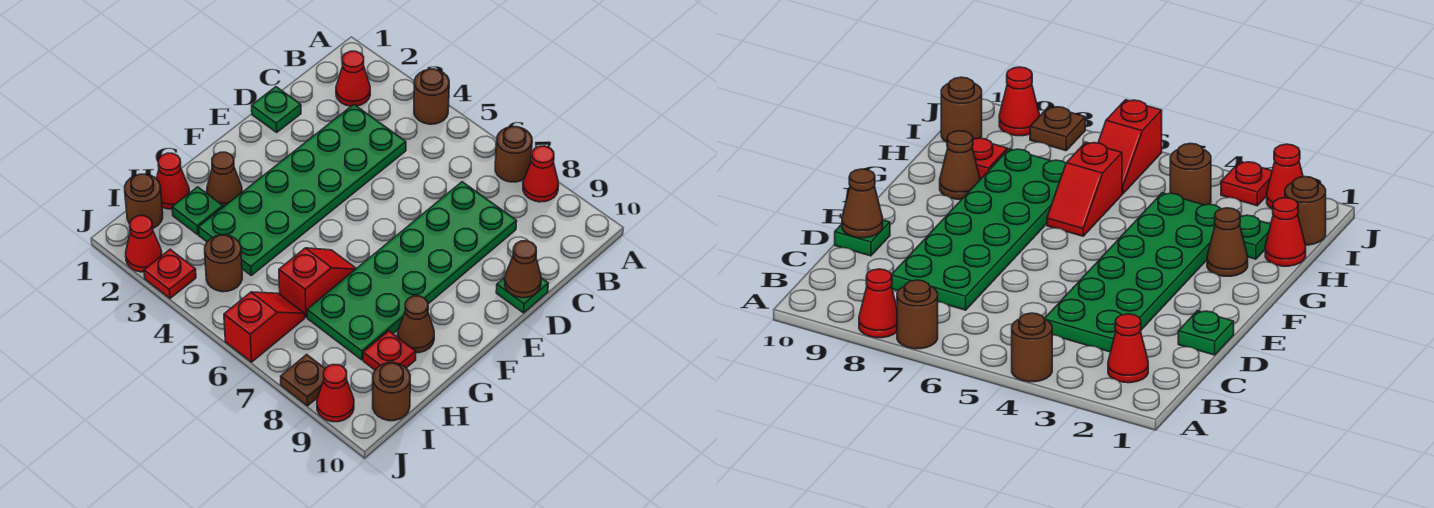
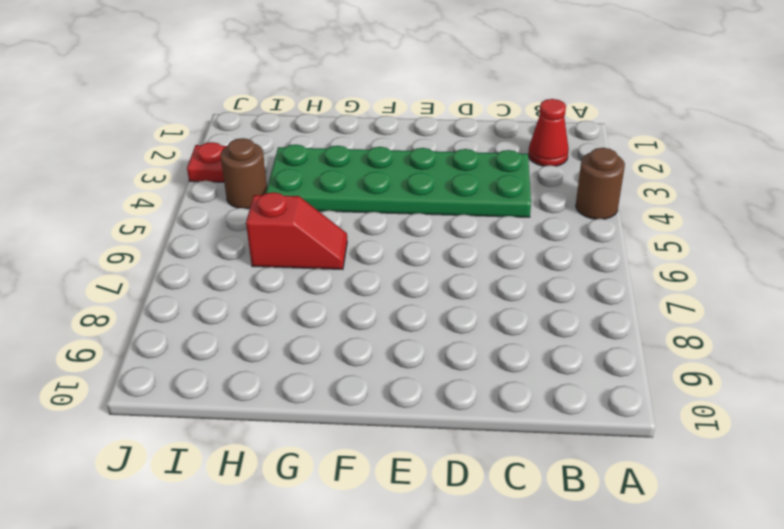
none -> brown round brick A7 level 1
none -> red cone A8 level 1
none -> green plate C7:H8 level 1

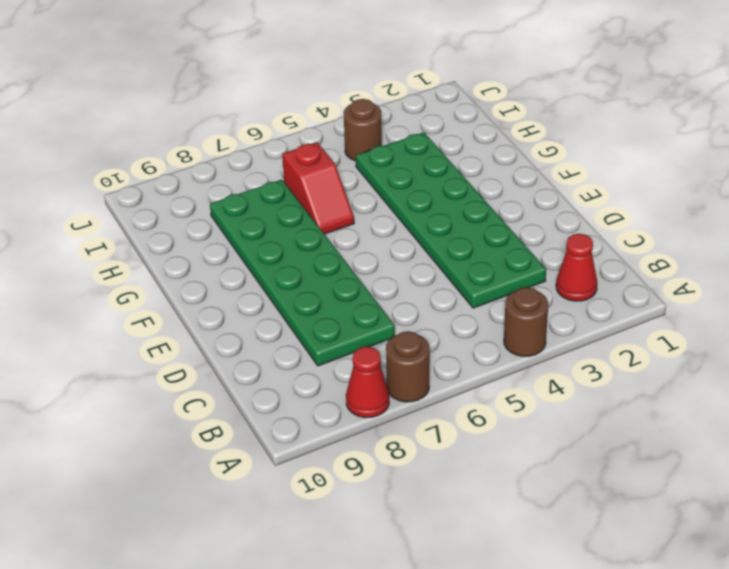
none -> green plate D1 level 1
none -> green plate D10 level 1
none -> brown cone G2 level 1

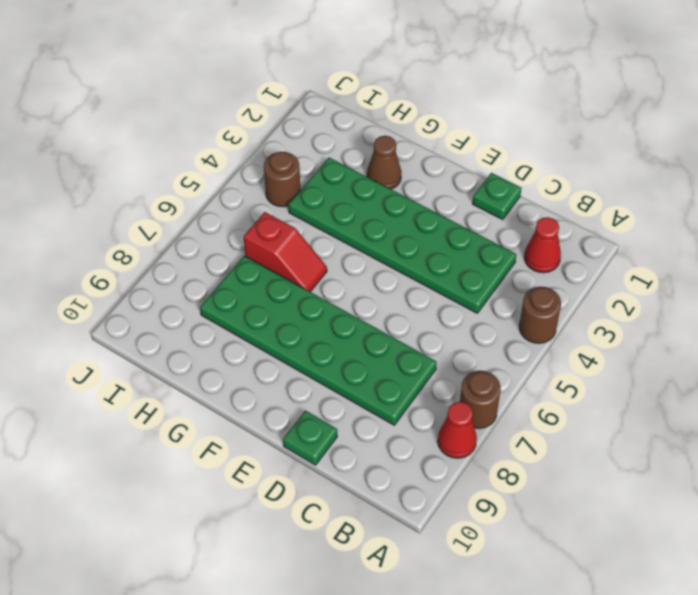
none -> brown cone G9 level 1
none -> red cone H1 level 1
none -> green plate H2 level 1

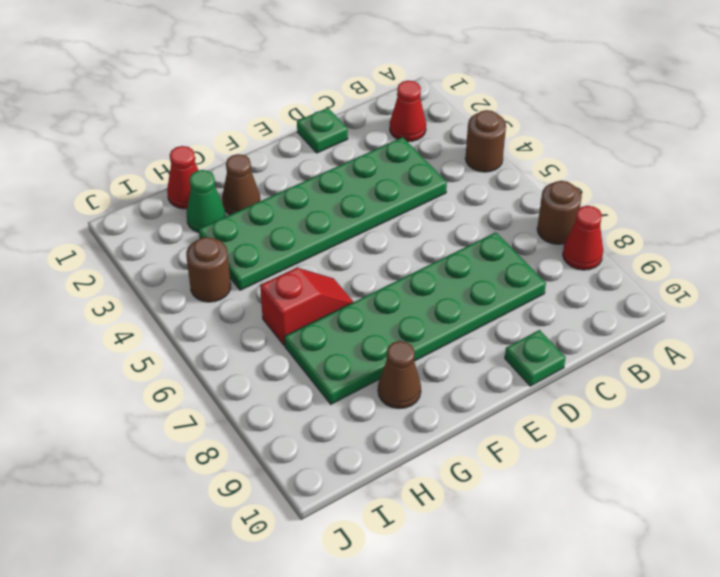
green cone H2 level 1 -> green plate H2 level 1
none -> red plate H9 level 1
none -> brown round brick I1 level 1
none -> red slope I6:J6 level 1 top J

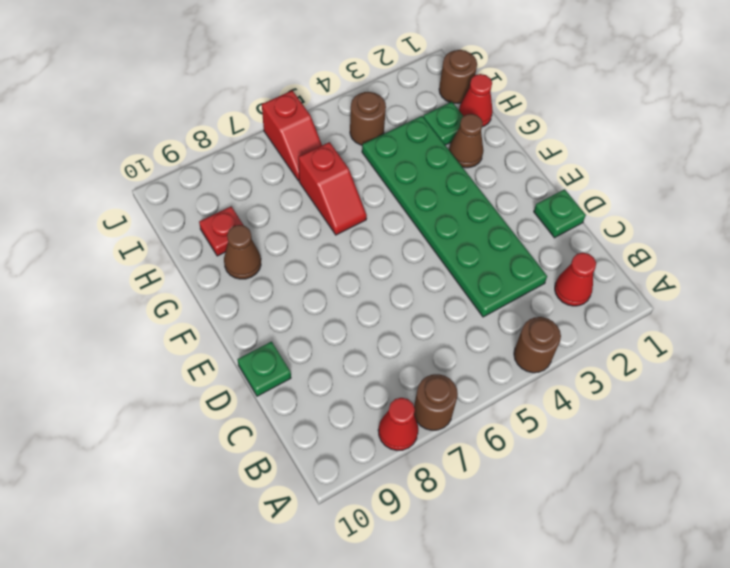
none -> green plate C7:H8 level 1
none -> brown round brick I10 level 1
none -> red cone J2 level 1

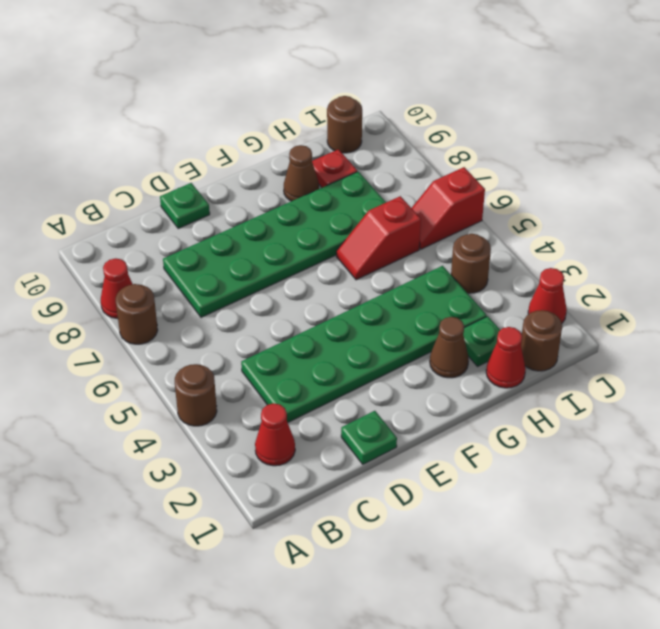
none -> red plate J3 level 1
none -> brown plate J8 level 1
none -> red cone J9 level 1

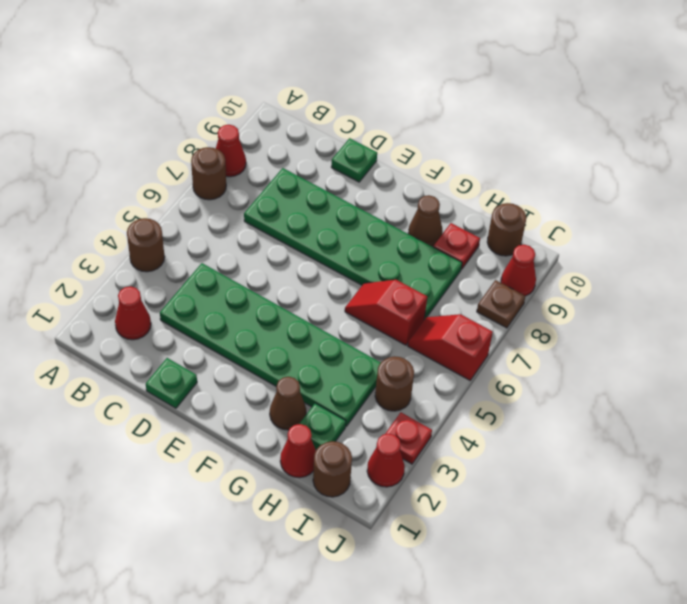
none -> brown cone D10 level 2

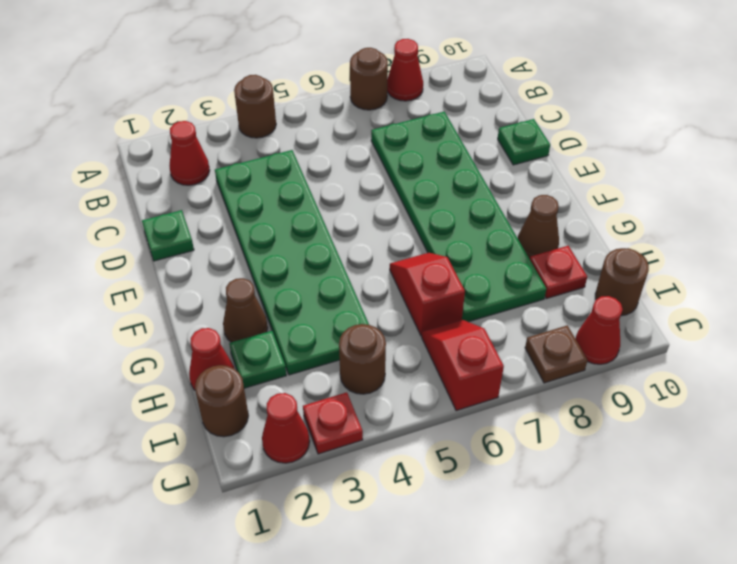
none -> brown cone D10 level 2

